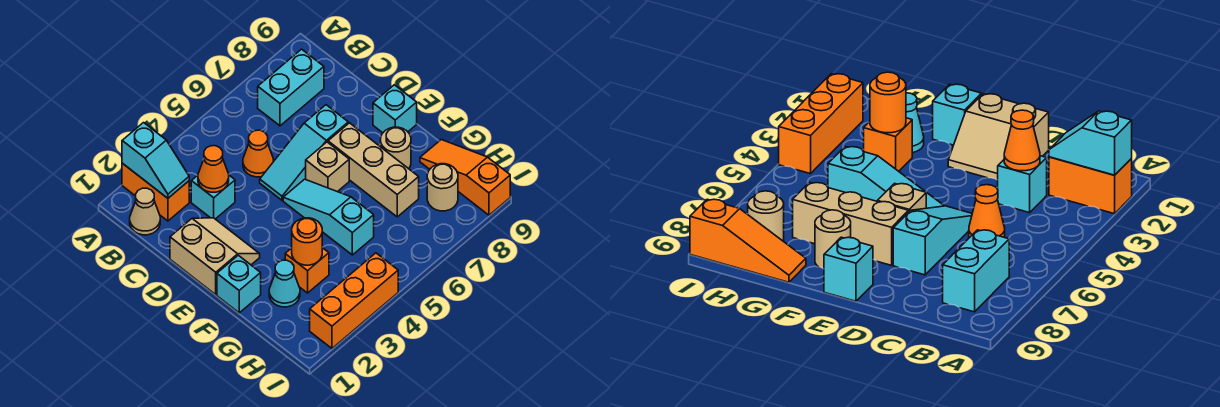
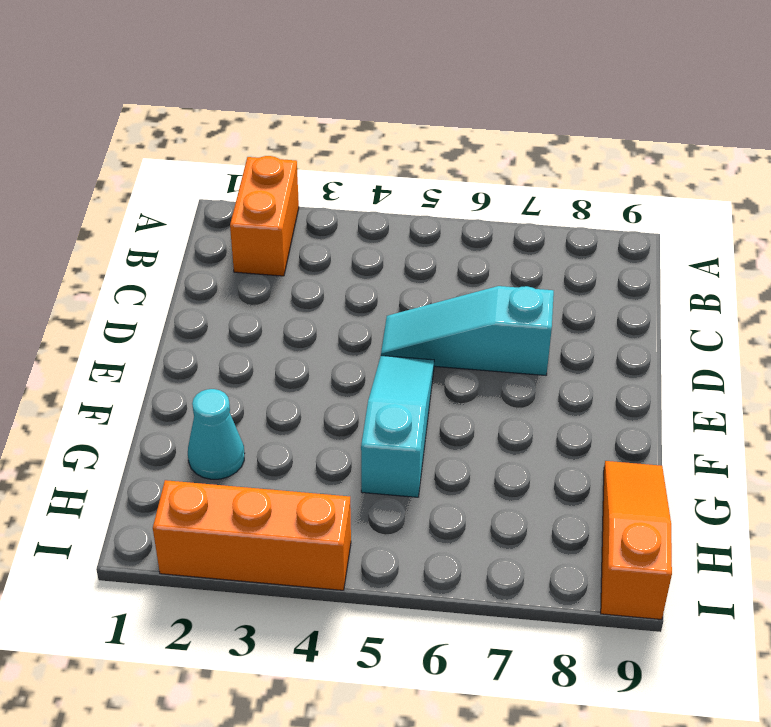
none -> tan cone B1 level 1
none -> cyan brick B7:B8 level 1
none -> cyan brick C3 level 1

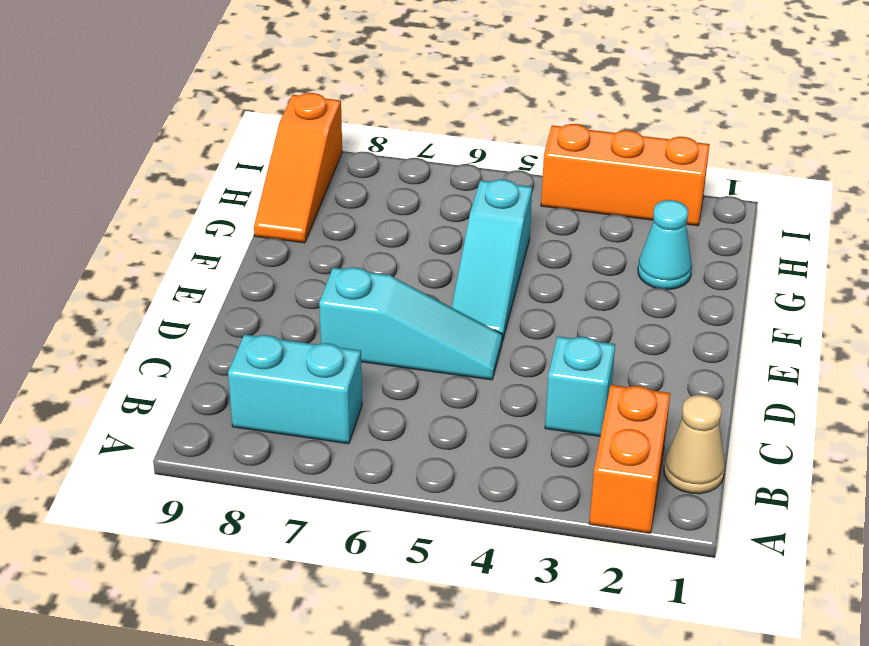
none -> orange cone C5 level 1
none -> tan slope D1:E2 level 1 top 1
none -> tan brick E6 level 1

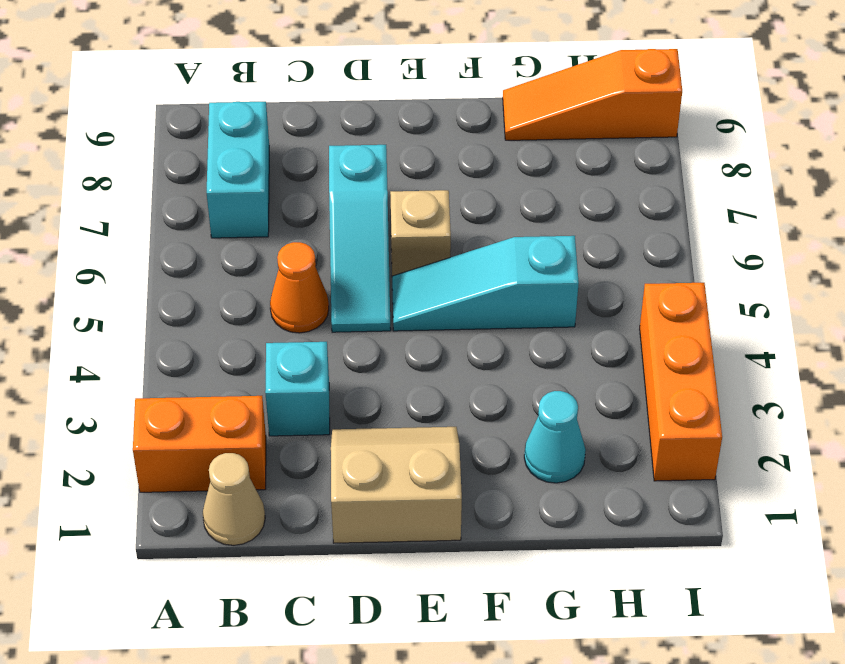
none -> tan brick E7:G7 level 1
none -> cyan brick E9 level 1
none -> cyan brick F1 level 1

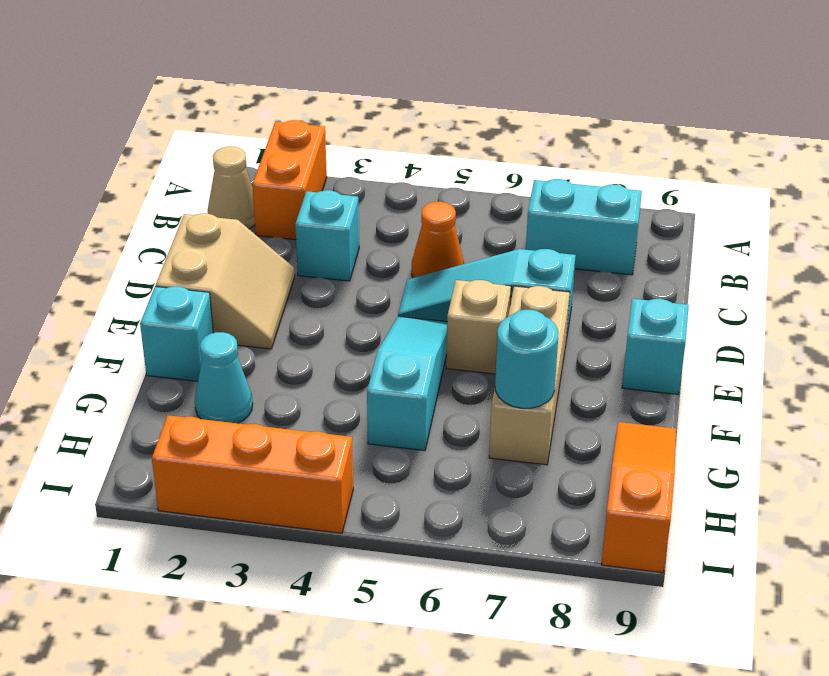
cyan round brick G7 level 2 -> none
none -> tan round brick F8 level 1
none -> orange brick G3 level 1
none -> tan round brick H8 level 1

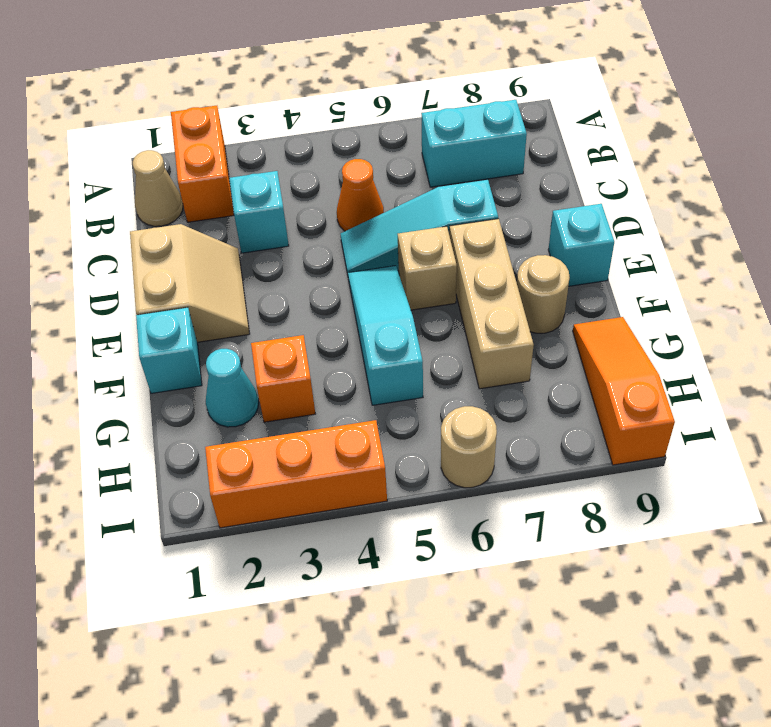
tan round brick I6 level 1 -> tan round brick H8 level 1
none -> cyan slope A2:B2 level 2 top A
none -> orange cone C3 level 2
none -> orange round brick G3 level 2

